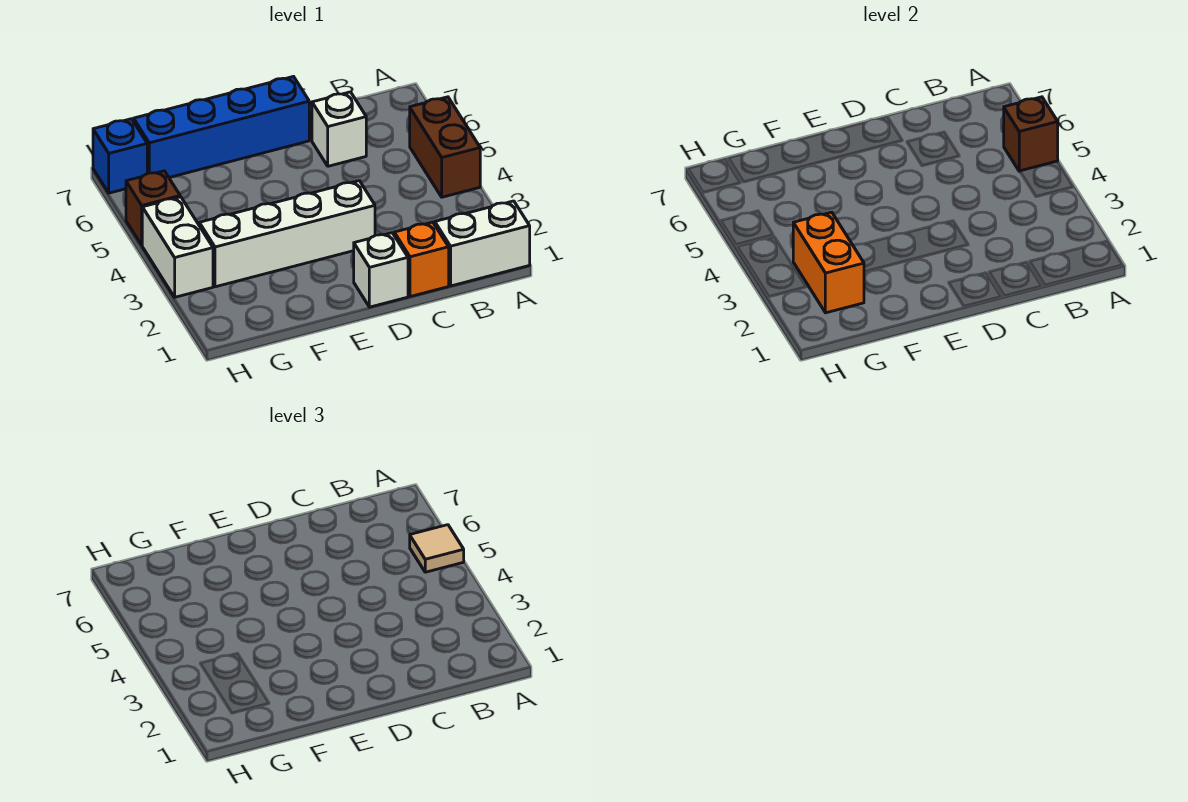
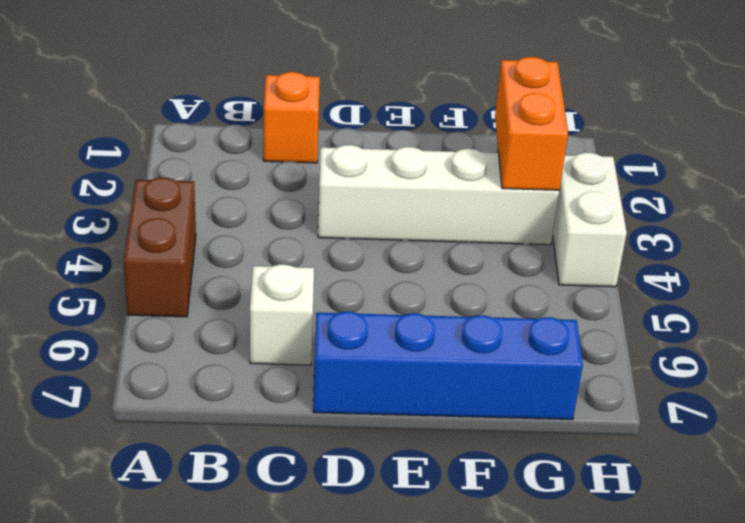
none -> white brick A1:B1 level 1
none -> white brick D1 level 1
none -> brown brick H5 level 1

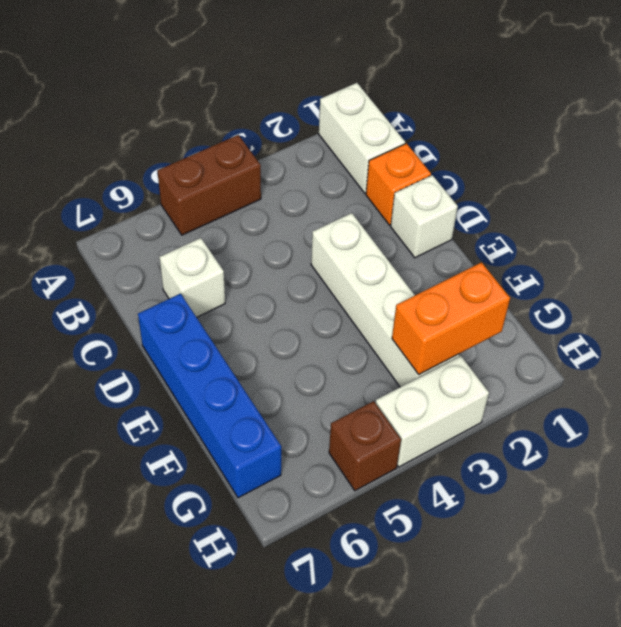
none -> blue brick H7 level 1
none -> brown brick A5 level 2
none -> tan tile A5 level 3

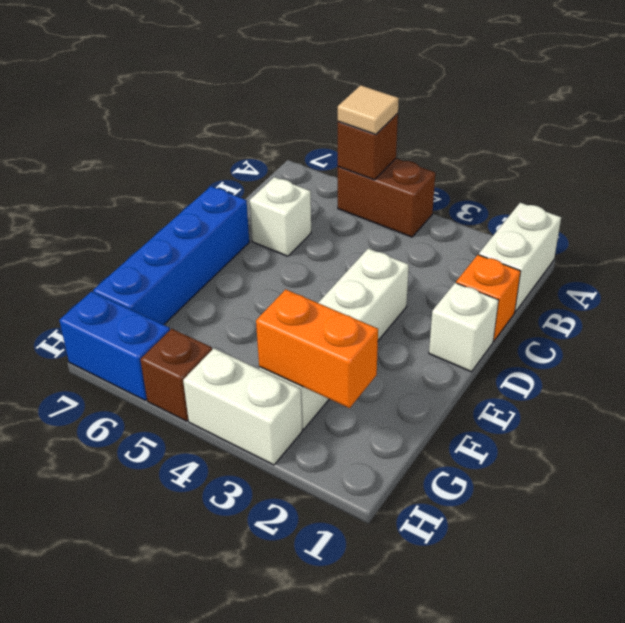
blue brick H6:H7 level 1 -> blue brick H7 level 1

